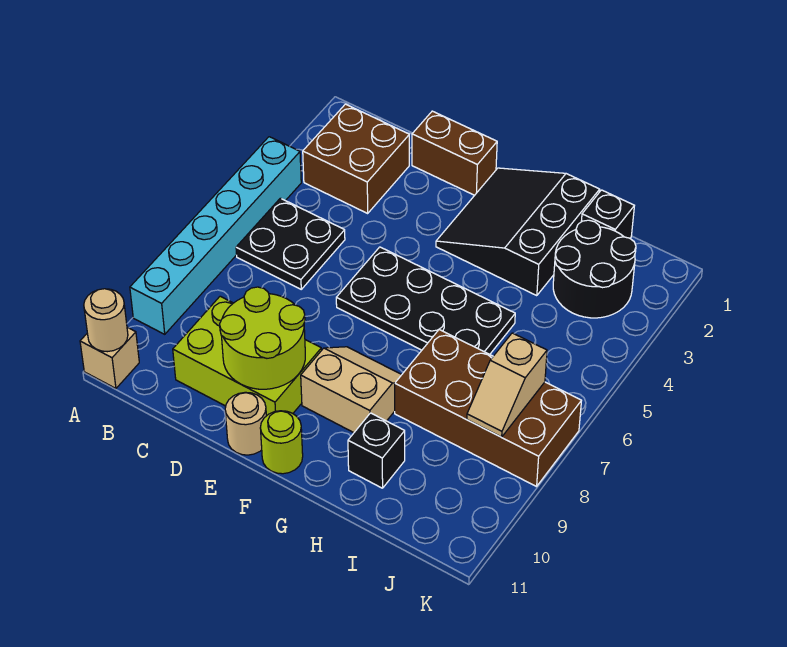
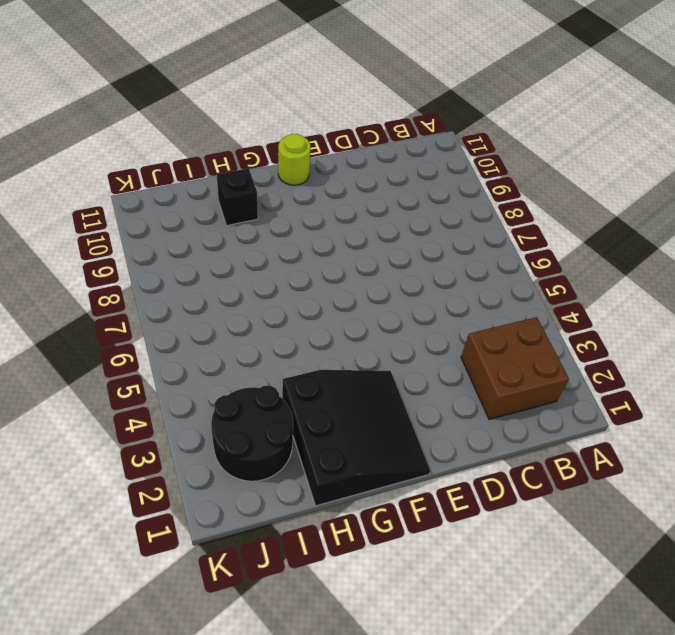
none -> cyan brick A4:A9 level 1
none -> tan brick A11 level 1
none -> black plate B5:C6 level 1

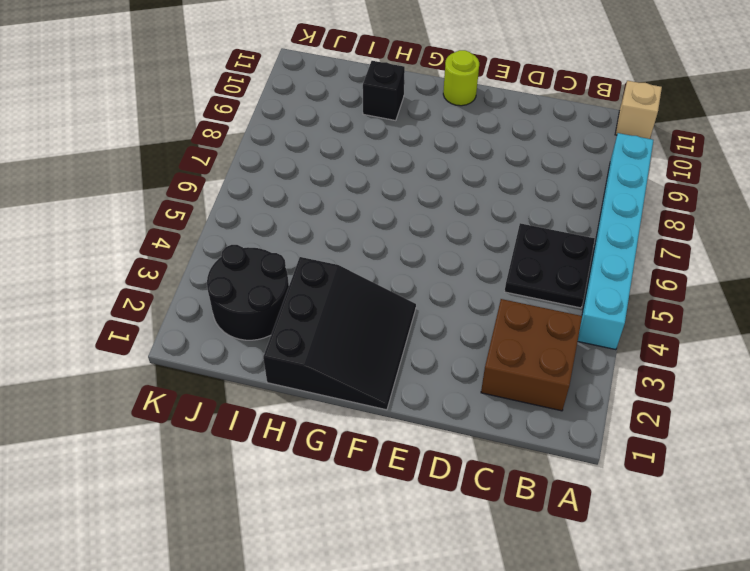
none -> lime brick C9:E10 level 1
none -> brown brick D1:E1 level 1
none -> black plate E5:H6 level 1

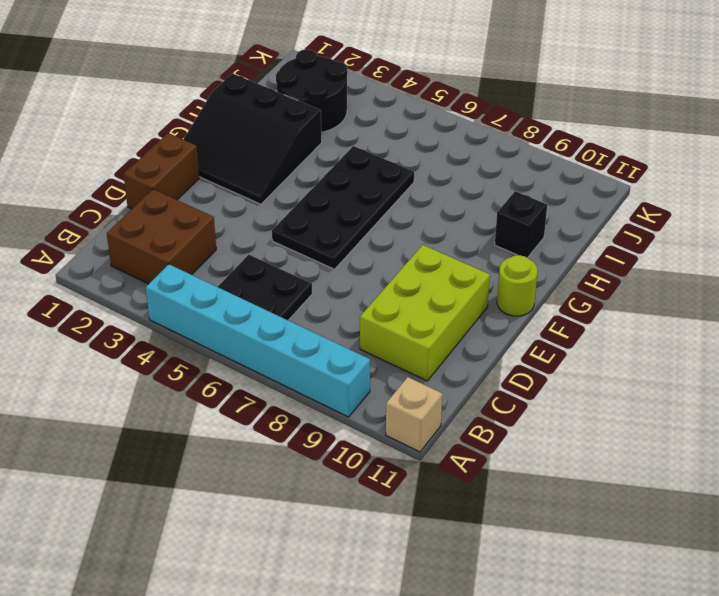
none -> tan round brick E11 level 1
none -> tan slope F8:G9 level 1 top 9
none -> brown brick H7:K8 level 1

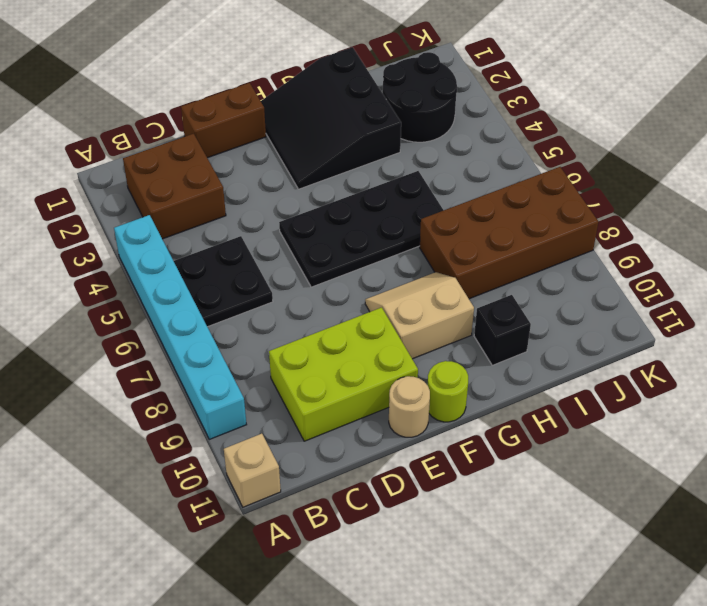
none -> black brick I1 level 1
none -> tan round brick A11 level 2
none -> lime round brick D9:E10 level 2

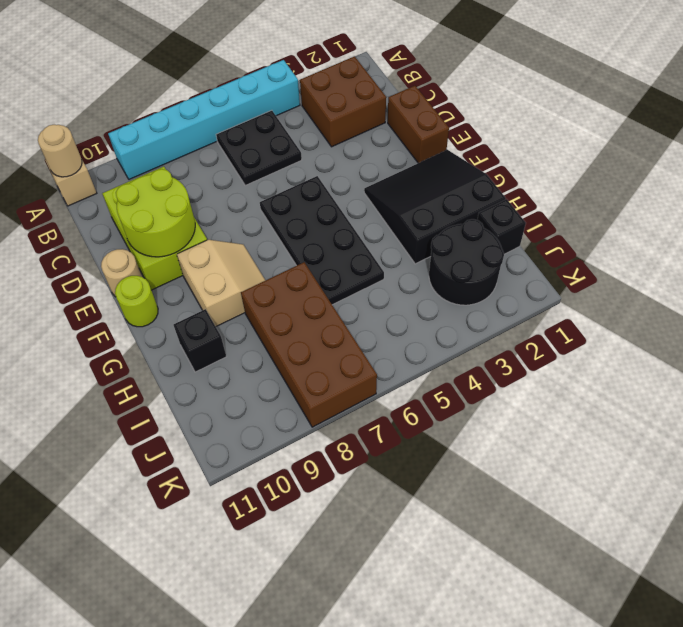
none -> tan slope J7:J8 level 2 top 7

